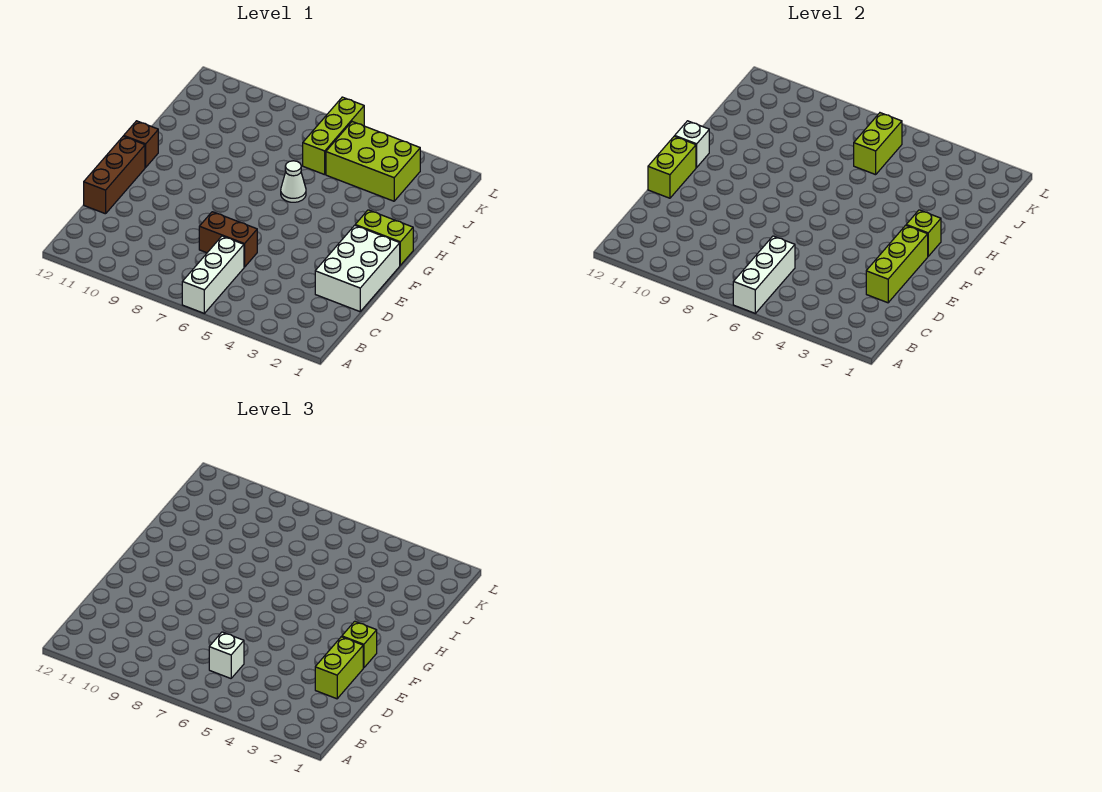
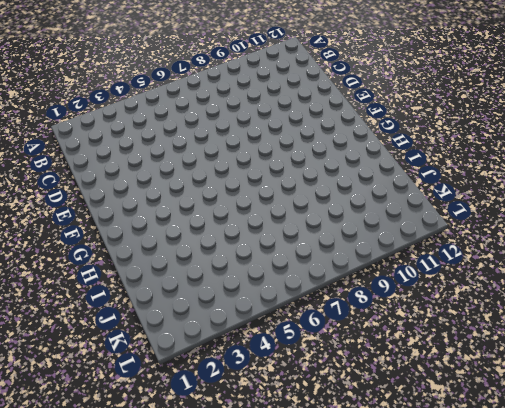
none -> white brick A6:C6 level 1
none -> white brick D1:F2 level 1
none -> brown brick D6:D7 level 1

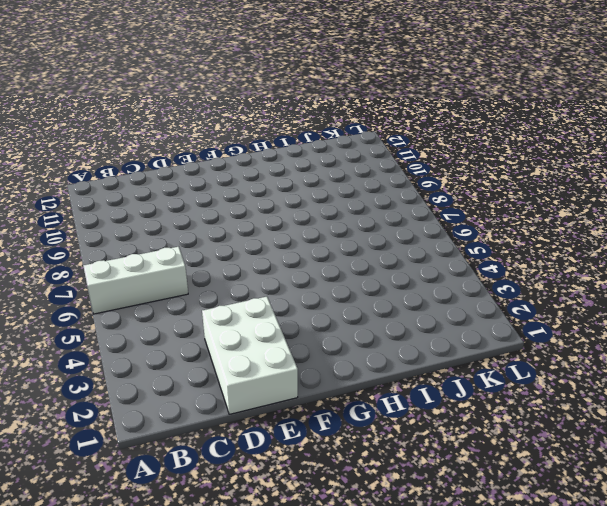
white brick D1:E3 level 1 -> white brick D1:F2 level 1
none -> brown brick D6:D7 level 1
none -> brown brick D12:F12 level 1
none -> lime brick G1:G2 level 1

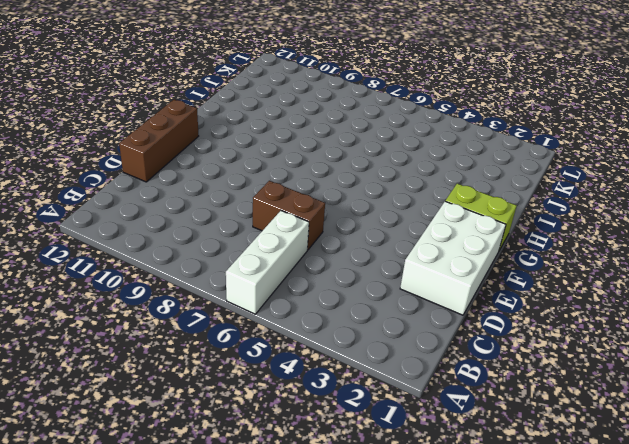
none -> brown brick G12 level 1
none -> white cone H6 level 1
none -> lime brick J3:K5 level 1

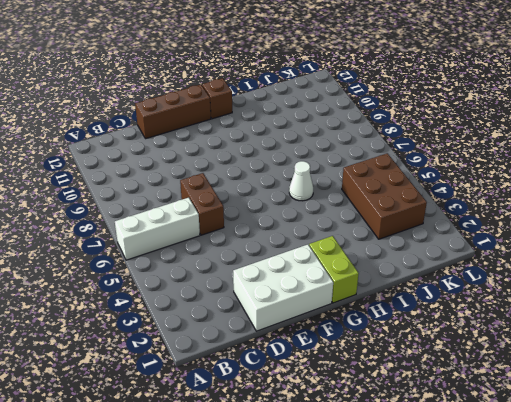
brown brick J3:K5 level 1 -> lime brick J3:K5 level 1
none -> lime brick J6:L6 level 1
none -> white brick A6:C6 level 2
none -> lime brick D2:F2 level 2

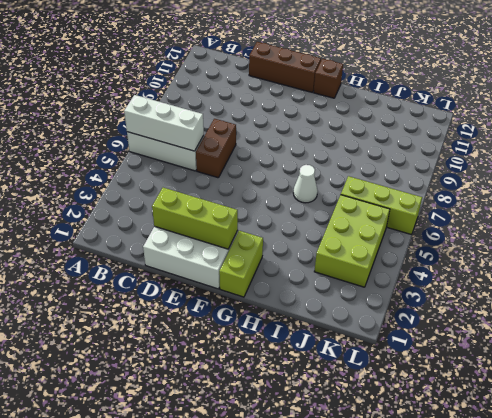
none -> lime brick E12:F12 level 2
none -> lime brick G2 level 2
none -> white brick G12 level 2

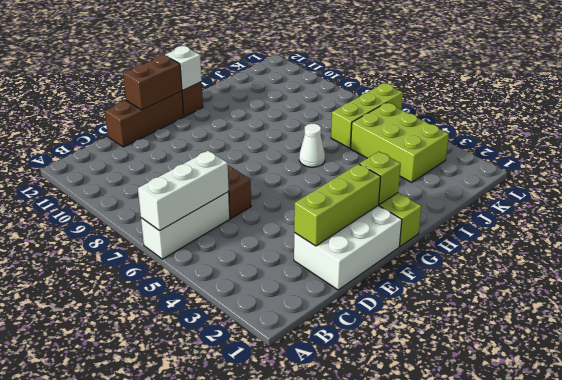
brown brick E12:F12 level 2 -> lime brick E12:F12 level 2
none -> lime brick J6:K6 level 2
none -> white brick C6 level 3
none -> lime brick D2:E2 level 3

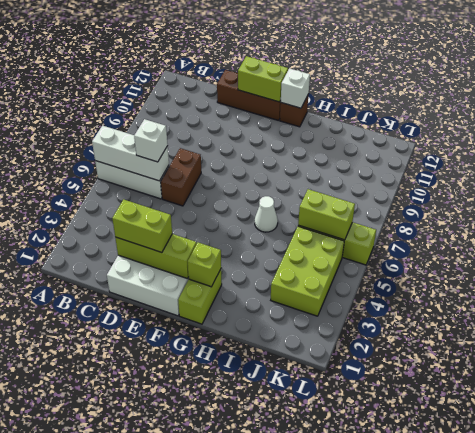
none -> lime brick F2 level 3

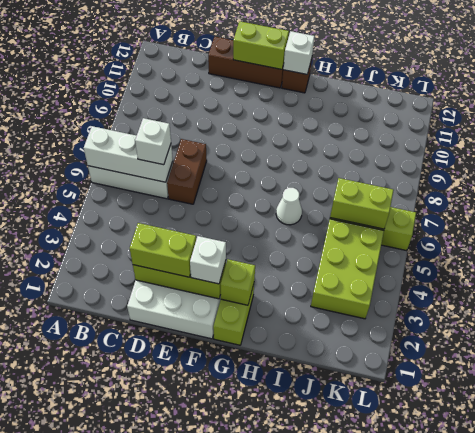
white brick F2 level 3 -> lime brick F2 level 3

